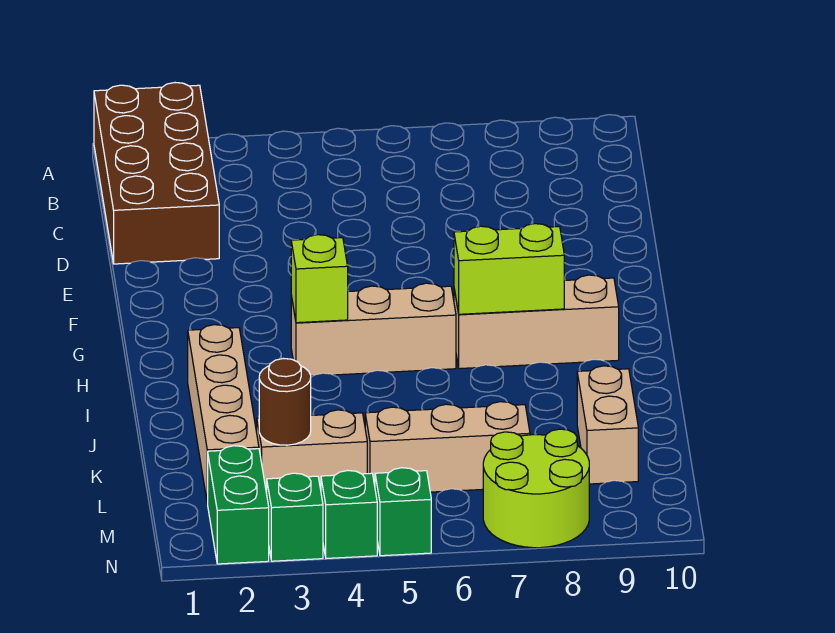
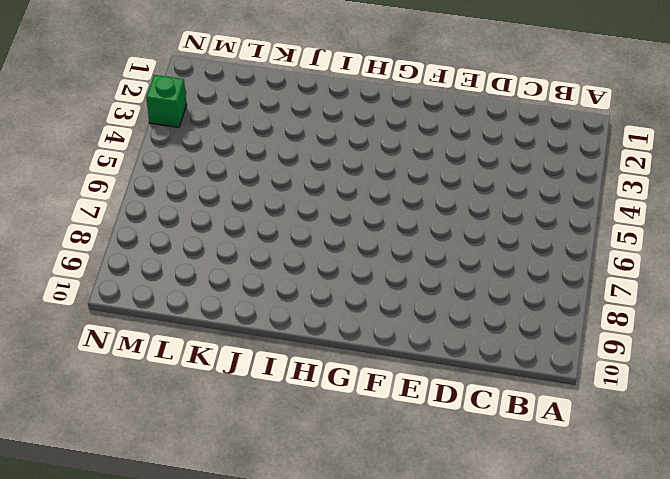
none -> brown brick A1:D2 level 1
none -> tan brick H4:H6 level 1
none -> tan brick H7:H9 level 1

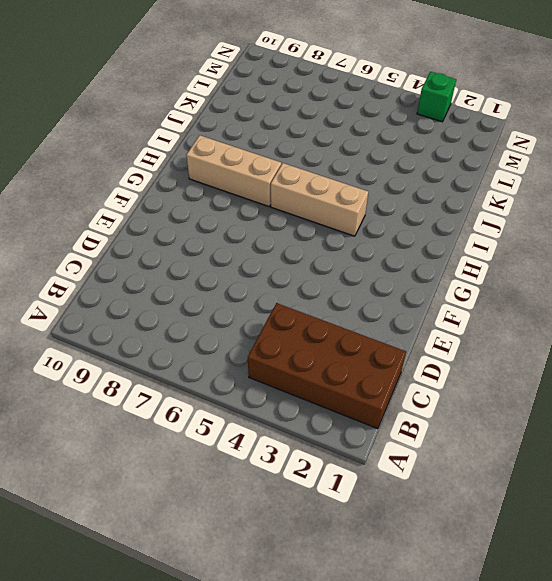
brown brick B1:C4 level 1 -> brown brick A1:D2 level 1
none -> tan brick I2:L2 level 1
none -> tan brick K9:L9 level 1
none -> tan brick L3:L4 level 1

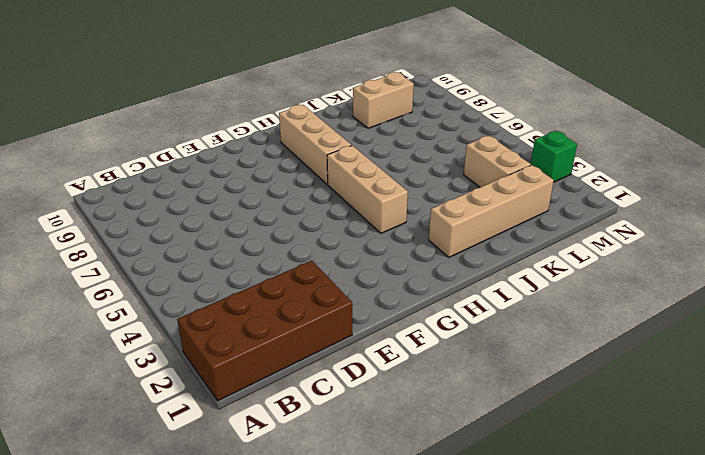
none -> tan brick L5:L7 level 1
none -> green brick M2:N2 level 1
none -> lime round brick M7:N8 level 1

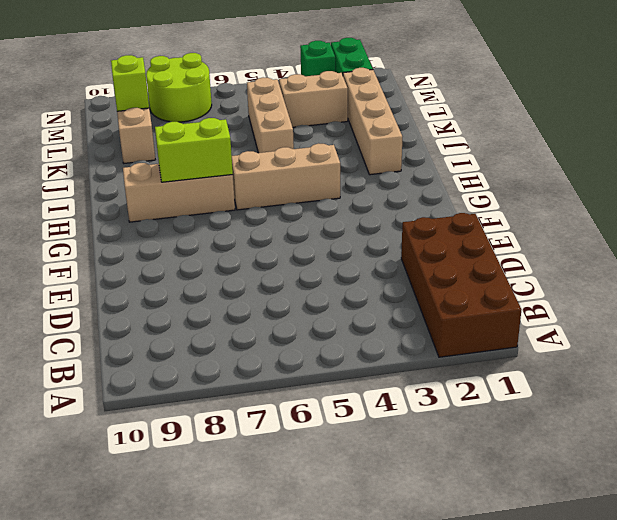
tan brick J5:L5 level 1 -> tan brick L5:L7 level 1
lime brick L9 level 2 -> lime brick H4 level 2
none -> green brick N4 level 1
none -> green brick N5 level 1
none -> brown round brick L3 level 2

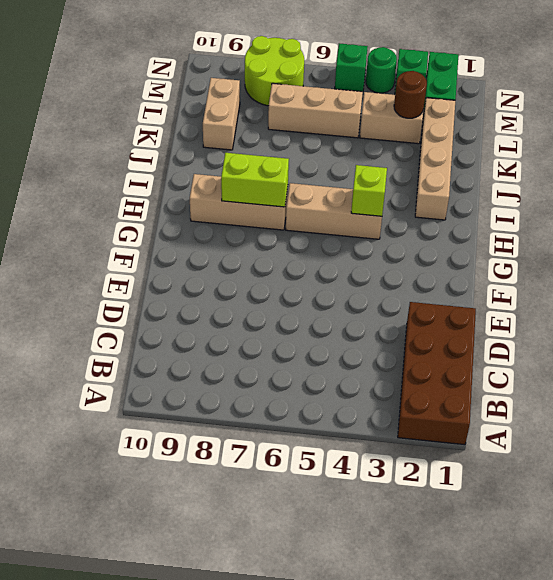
green round brick N4 level 1 -> green brick N4 level 1

